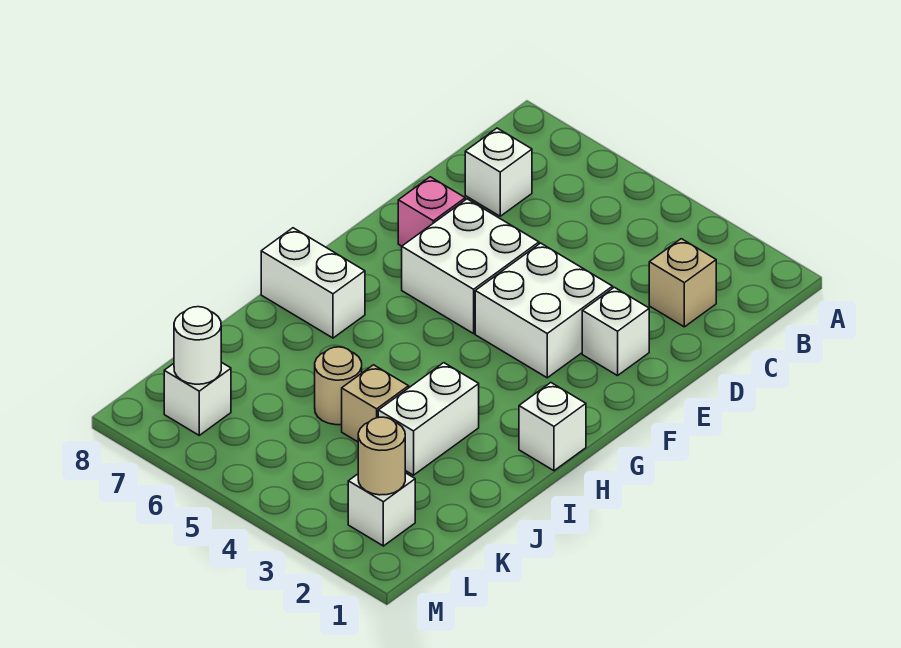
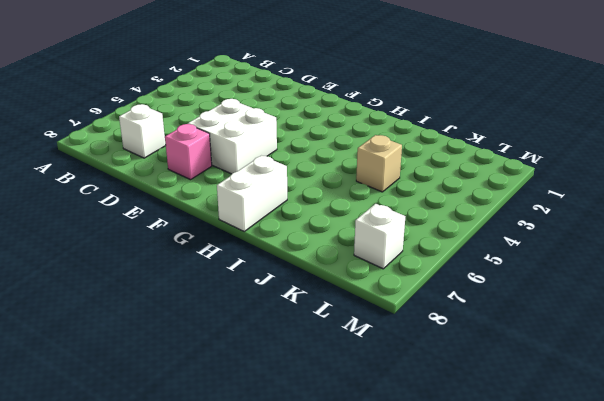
none -> tan brick C2 level 1
none -> white brick E2 level 1
none -> white brick E3:F4 level 1

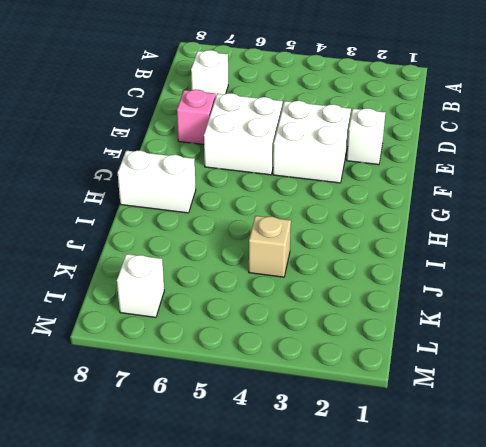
none -> tan brick C2 level 1
none -> white brick H1 level 1
none -> white brick I3:J3 level 1

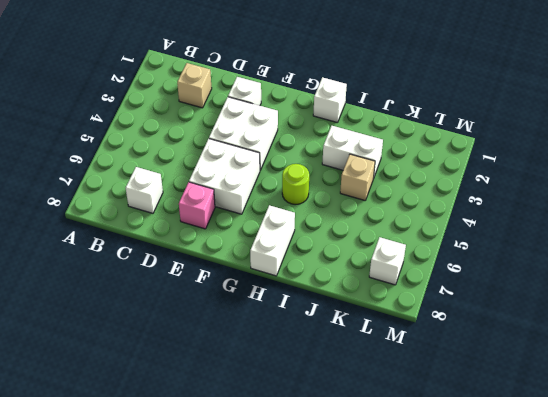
lime round brick H5 level 1 -> none
none -> tan round brick J5 level 1
none -> white brick L2 level 1
none -> tan round brick L2 level 2

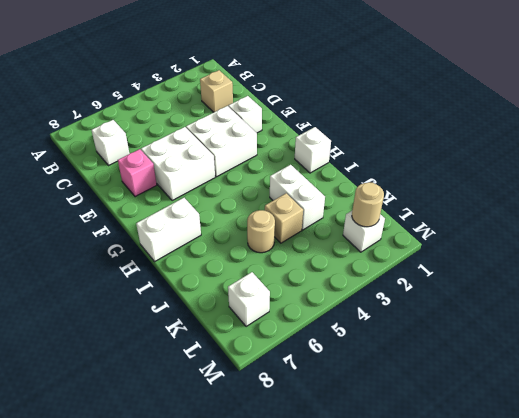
none -> white round brick L7 level 2

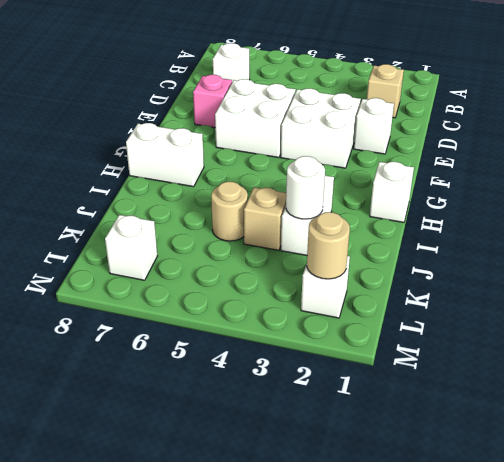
white round brick J3 level 2 -> white round brick L7 level 2

